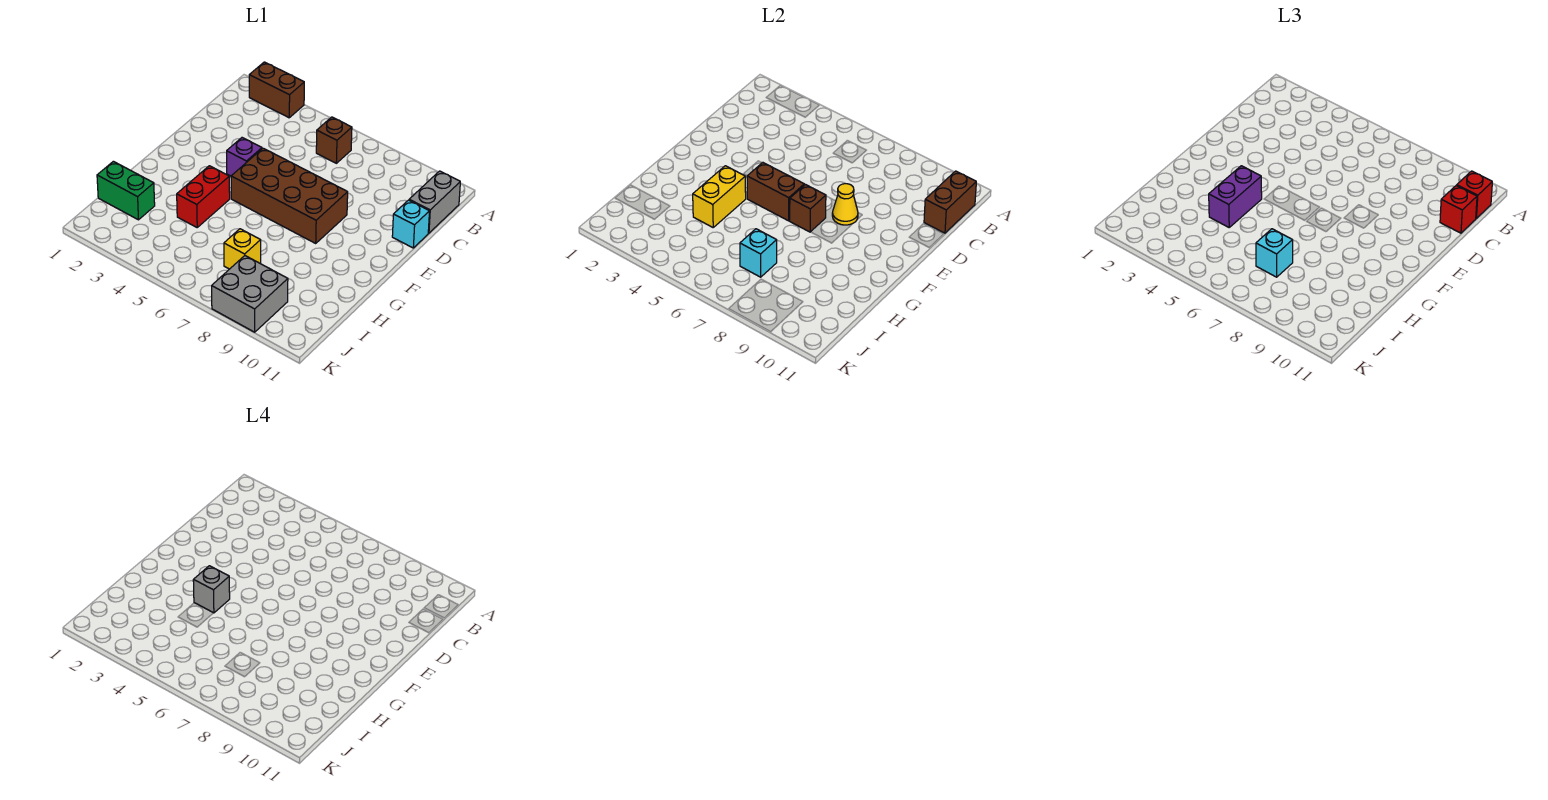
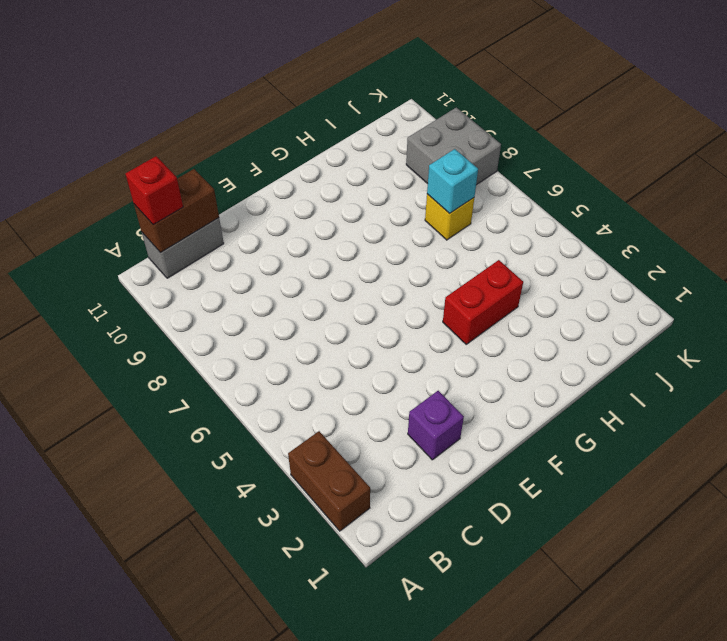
purple brick D2 level 1 -> purple brick E4 level 1
none -> brown brick B6 level 1
none -> cyan brick D11 level 1
none -> brown brick E5:F8 level 1

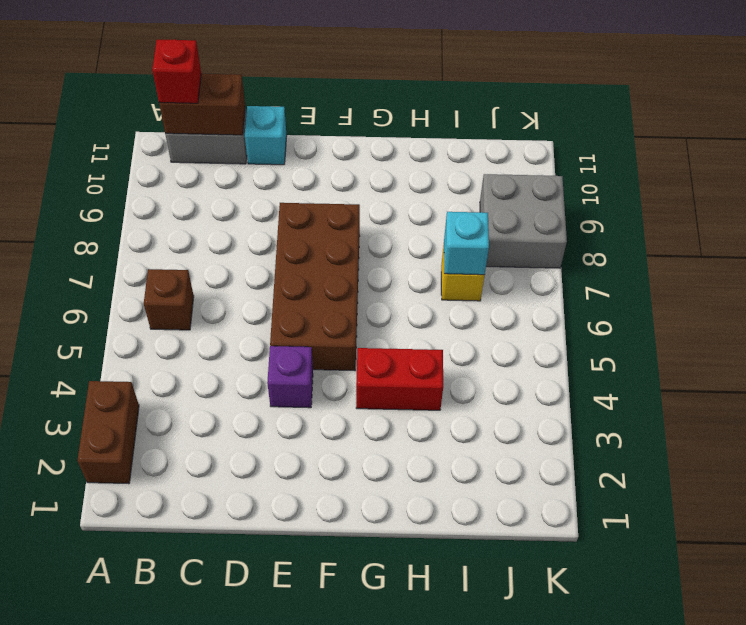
none -> green brick I1:I2 level 1
none -> yellow cone E8 level 2
none -> brown brick F5:F6 level 2

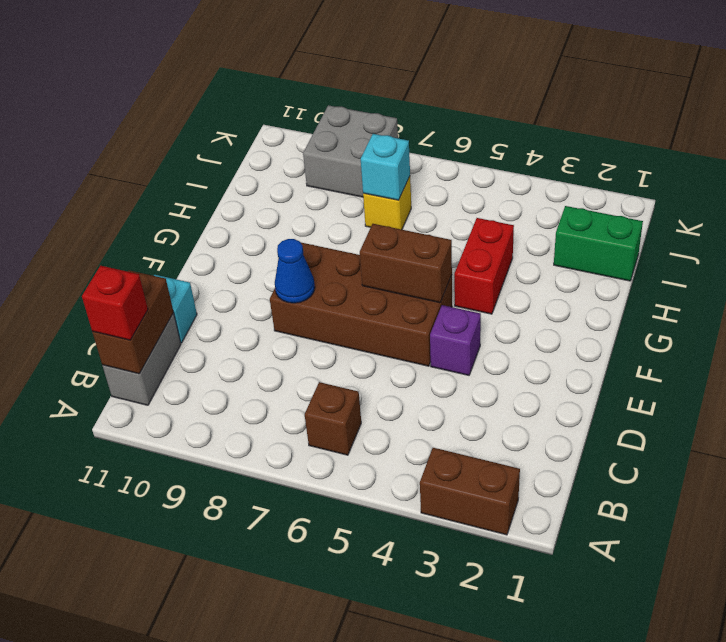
blue cone E8 level 2 -> yellow cone E8 level 2
none -> brown brick F7 level 2
none -> yellow brick G4:H4 level 2
none -> red brick C11 level 3

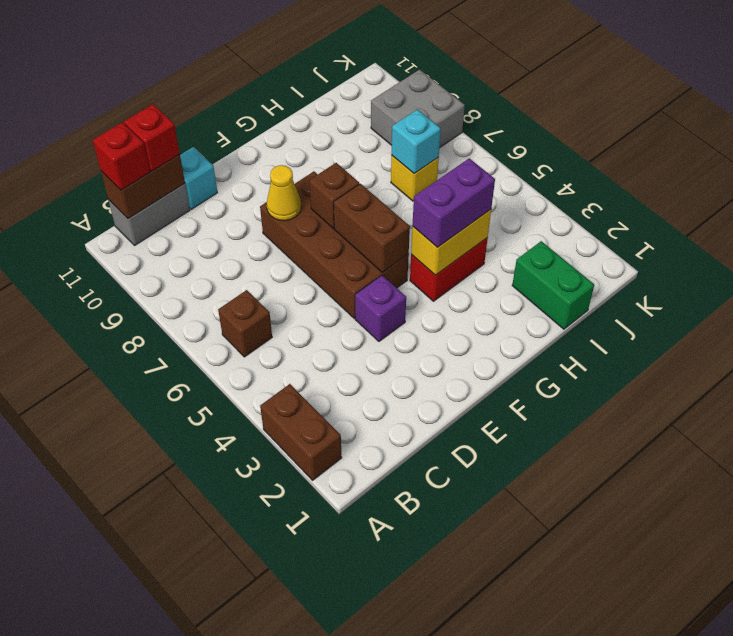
none -> cyan brick I7 level 3
none -> grey brick G4 level 4

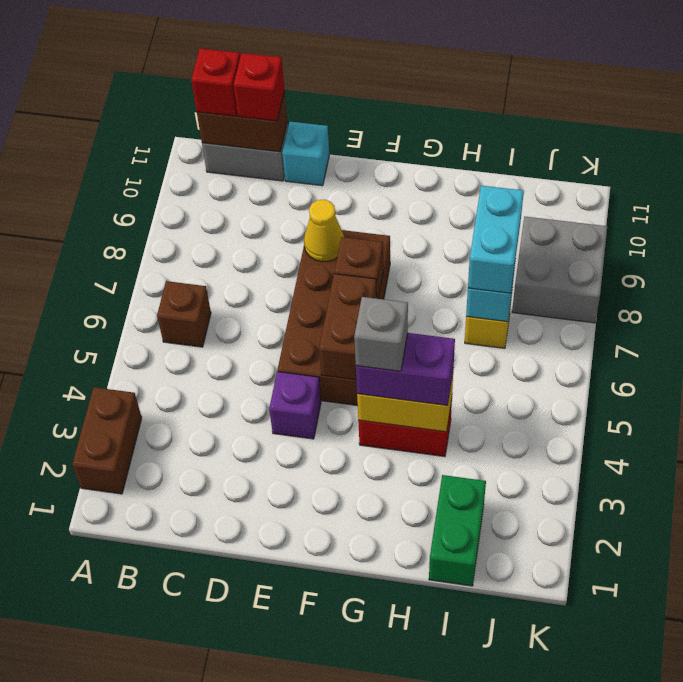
cyan brick I7:I8 level 3 -> cyan brick I7 level 3

